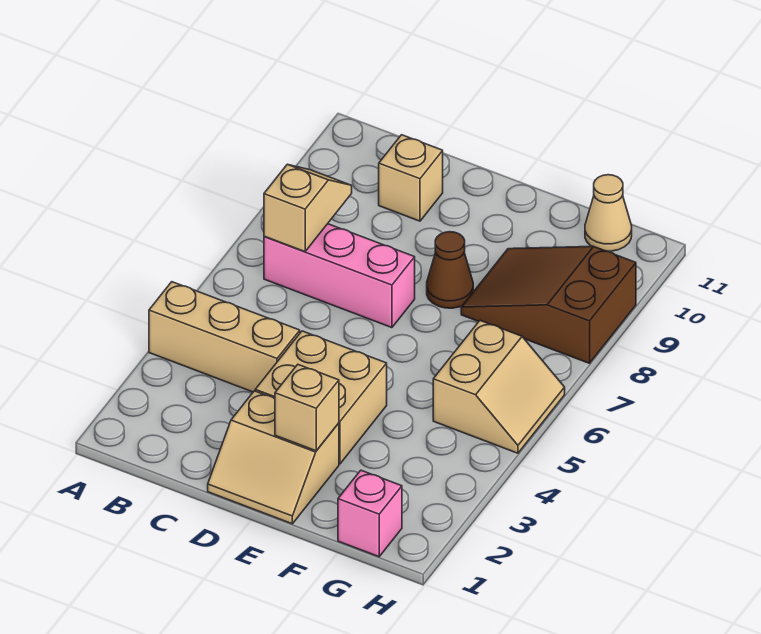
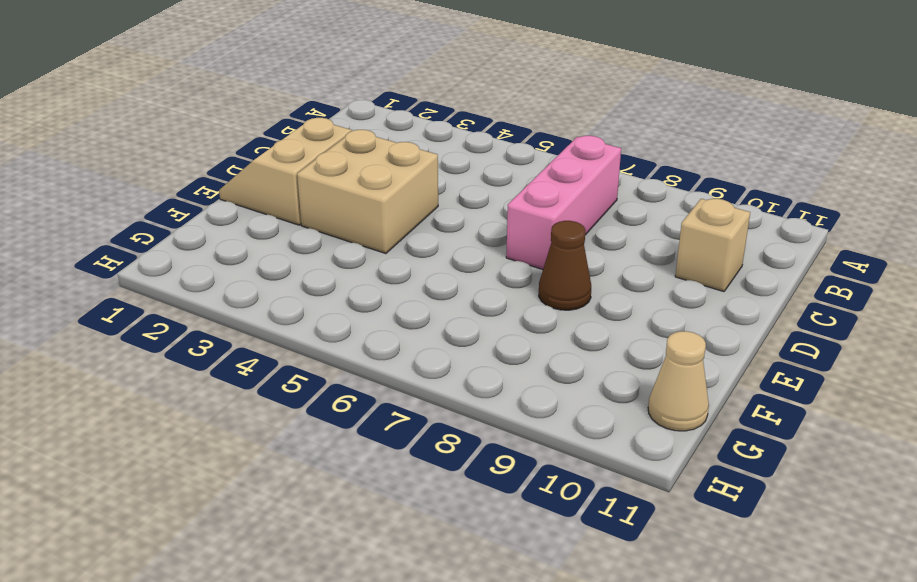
none -> tan brick A4:C4 level 1
none -> brown slope F8:H9 level 1 top H
none -> pink brick G1 level 1

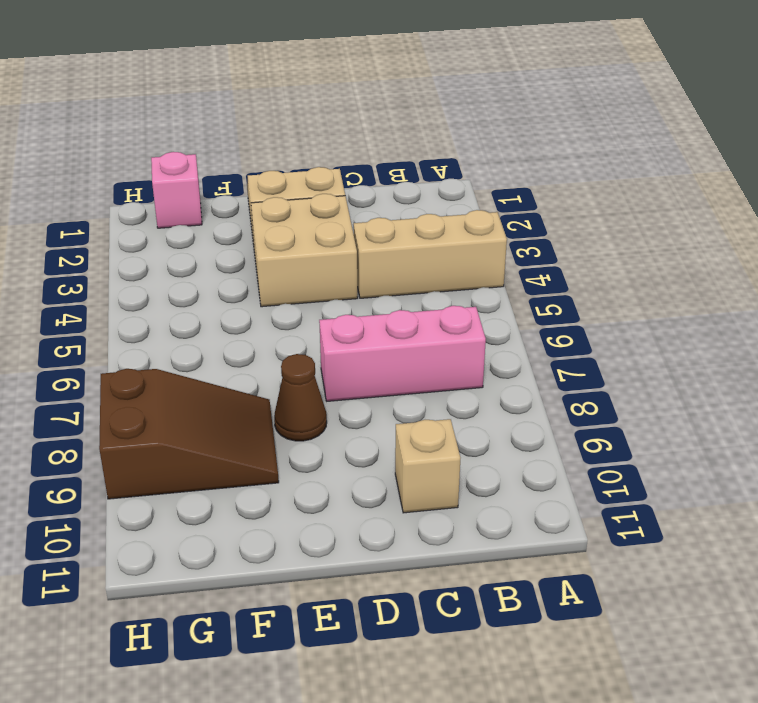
none -> tan slope G5:H6 level 1 top G
none -> tan cone G11 level 1
none -> tan slope B7:B8 level 2 top 7

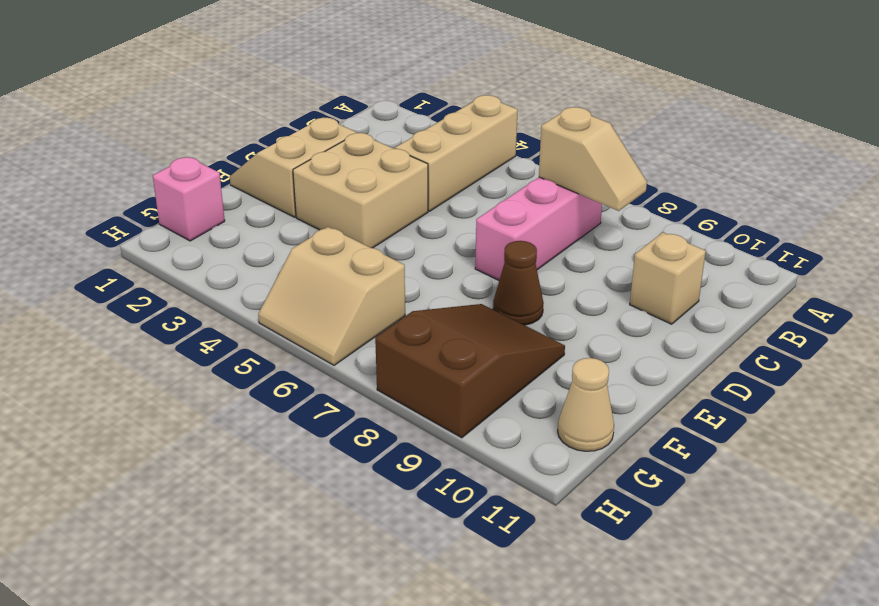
none -> tan brick E2 level 2

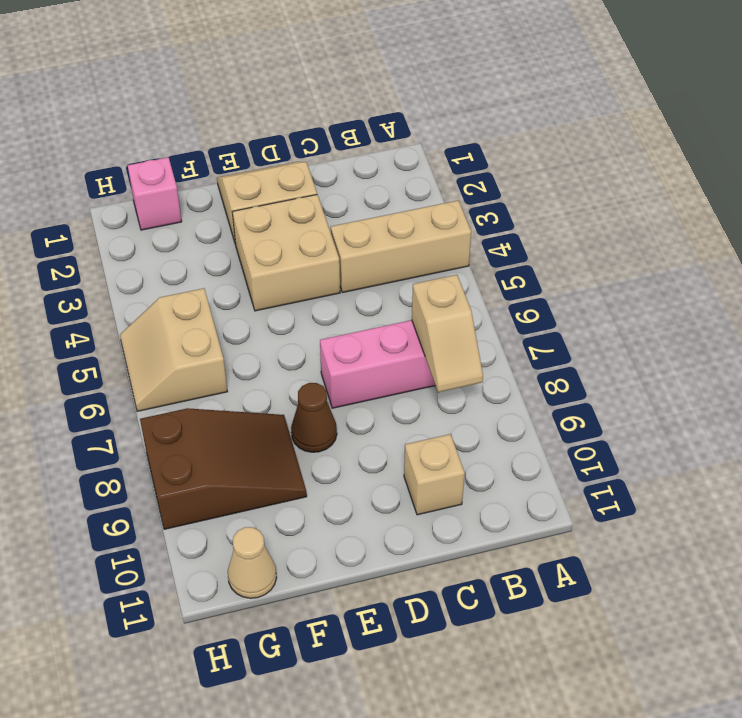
none -> tan brick E2 level 2

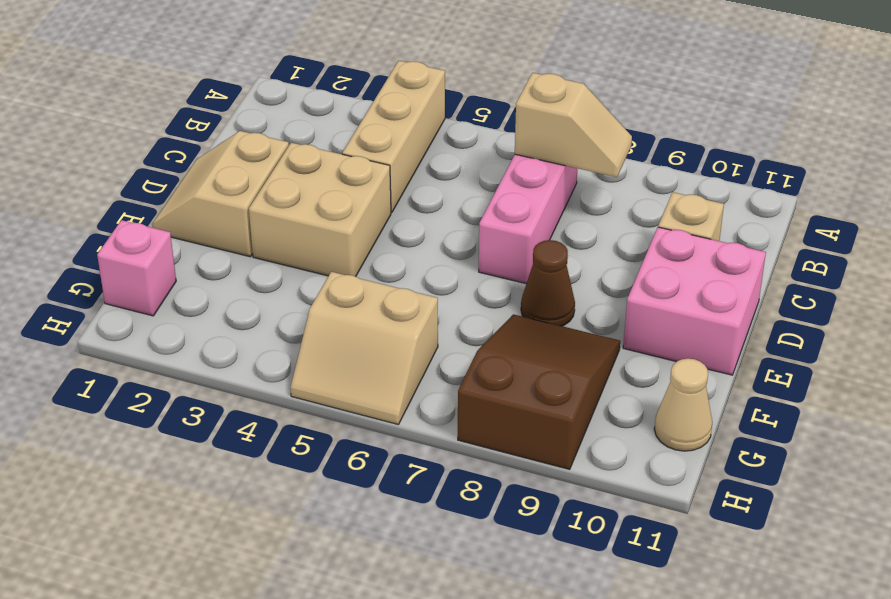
pink brick D10:E11 level 1 -> none
none -> tan brick E2 level 2

